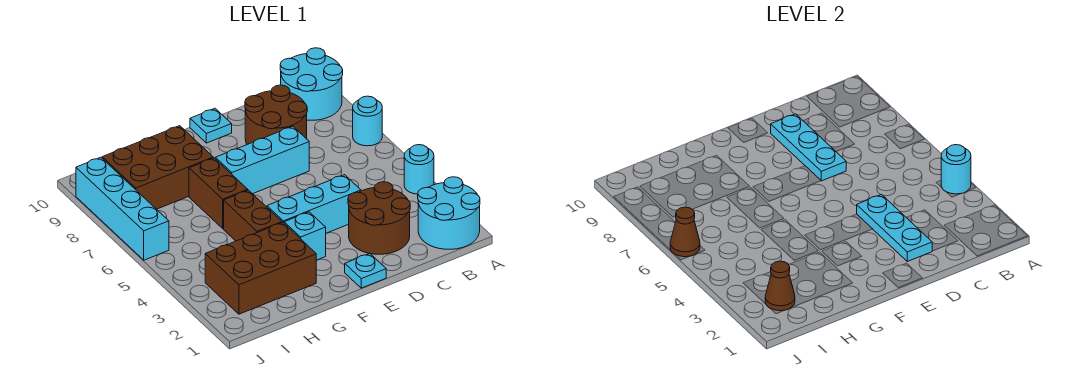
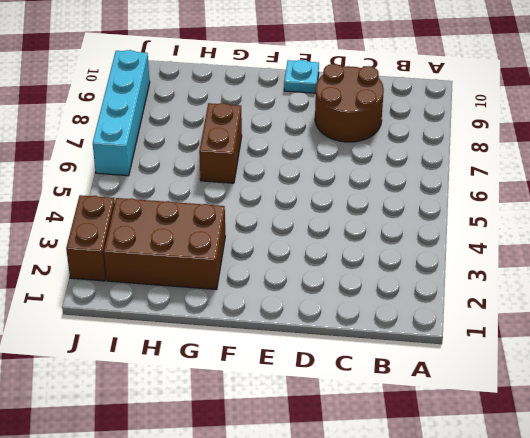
brown brick J2:J3 level 1 -> brown brick G4:G5 level 1
none -> cyan round brick A1:B2 level 1
none -> cyan round brick A4 level 1
none -> cyan round brick A7 level 1

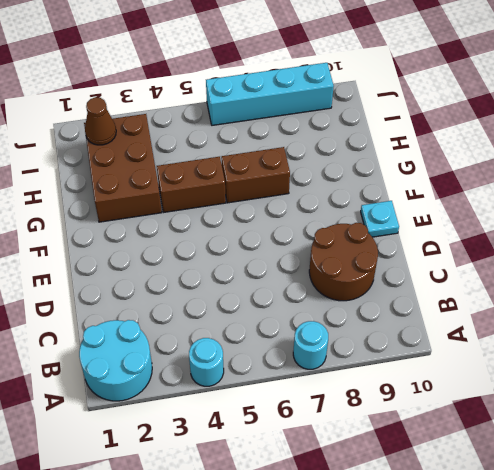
none -> cyan round brick A9:B10 level 1
none -> brown round brick C2:D3 level 1
none -> cyan brick D4:F4 level 1

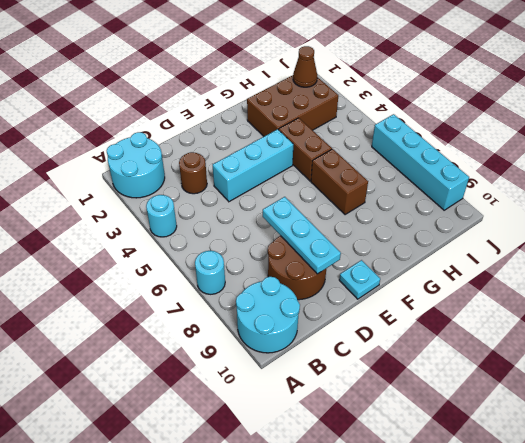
brown round brick C3 level 1 -> brown round brick C2:D3 level 1
none -> cyan brick D7:F7 level 1
none -> cyan plate E1 level 1
none -> cyan brick F3 level 1

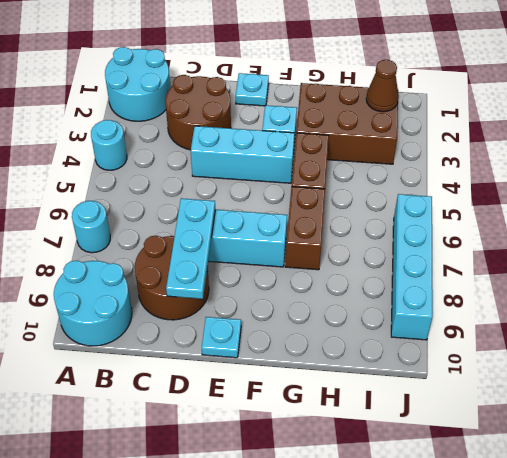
none -> brown brick G8:I9 level 1
none -> cyan round brick A4 level 2
none -> cyan plate D2:D4 level 2

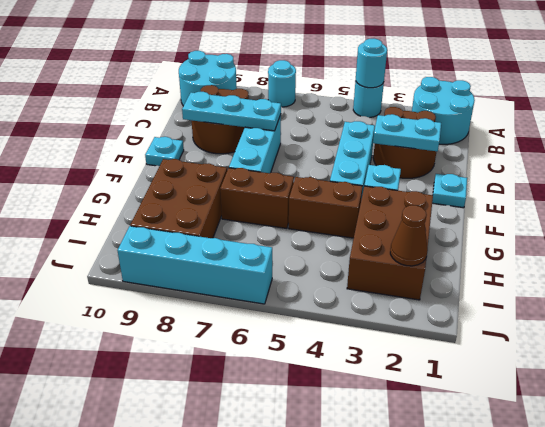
cyan plate D2:D3 level 2 -> cyan plate D2:D4 level 2
none -> brown cone J6 level 2

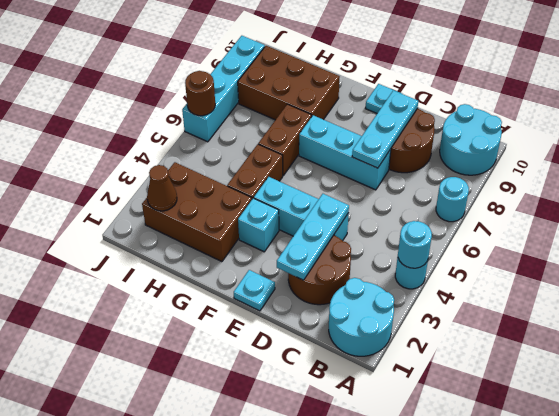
brown round brick J6 level 2 -> brown cone J6 level 2

